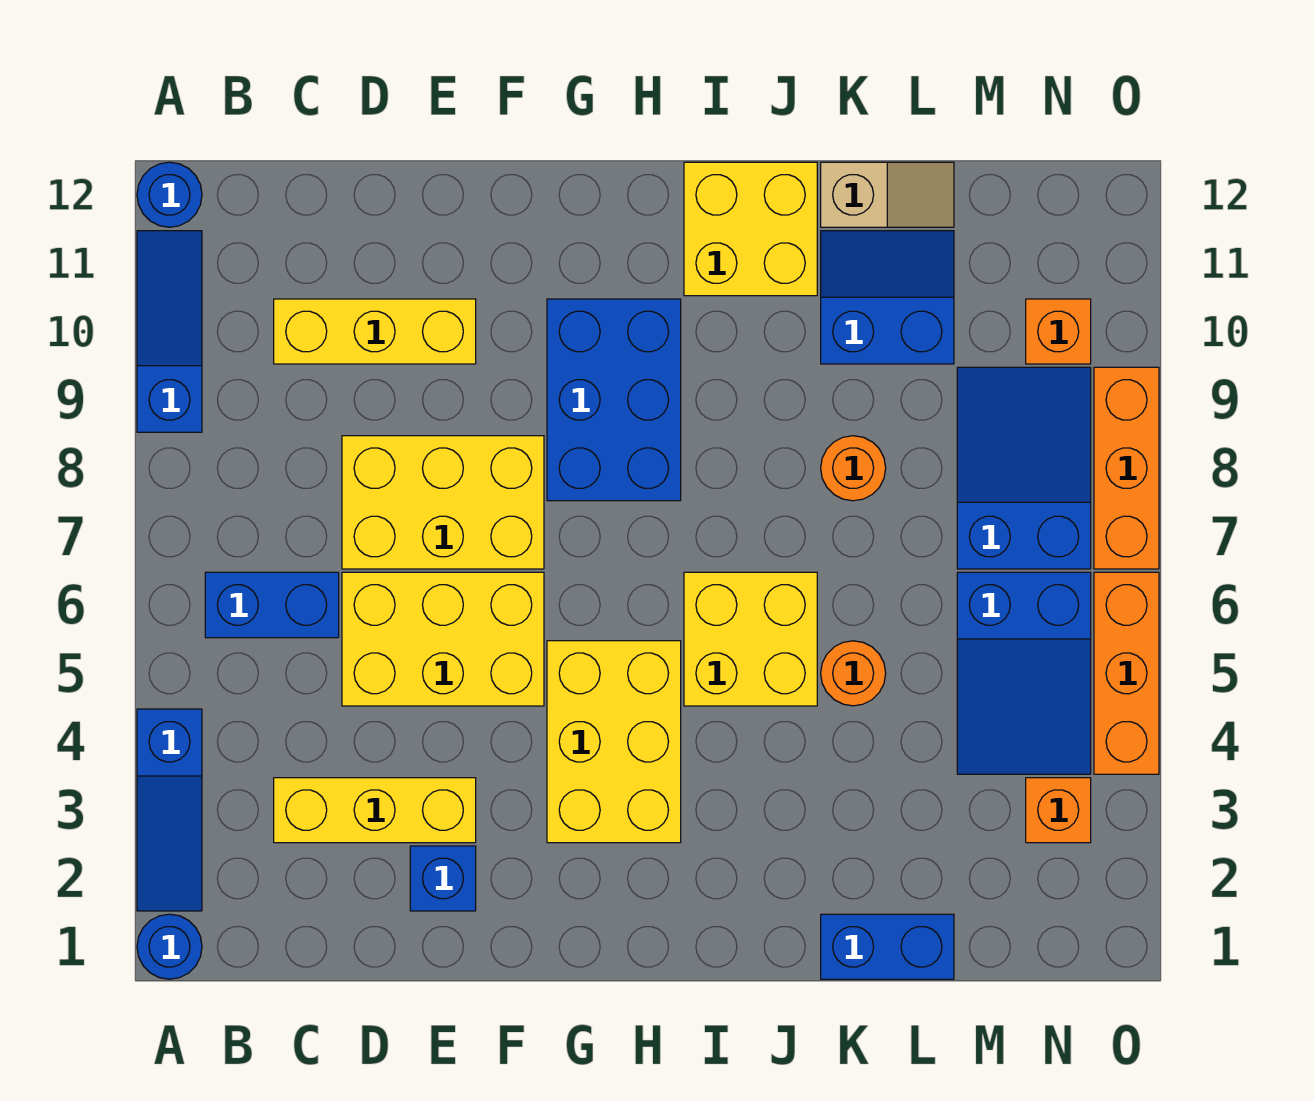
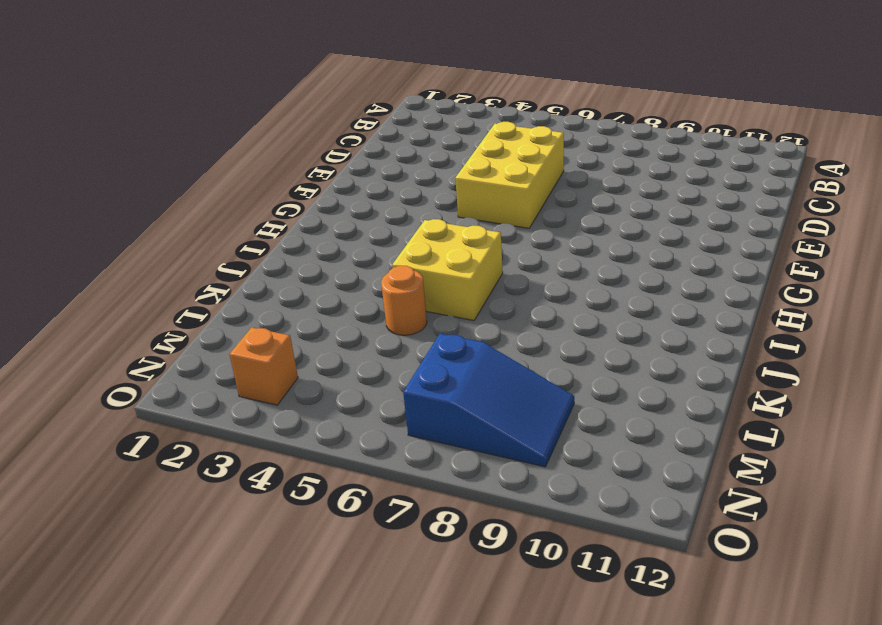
none -> blue round brick A1 level 1
none -> blue slope A2:A4 level 1 top 4
none -> blue slope A9:A11 level 1 top 9

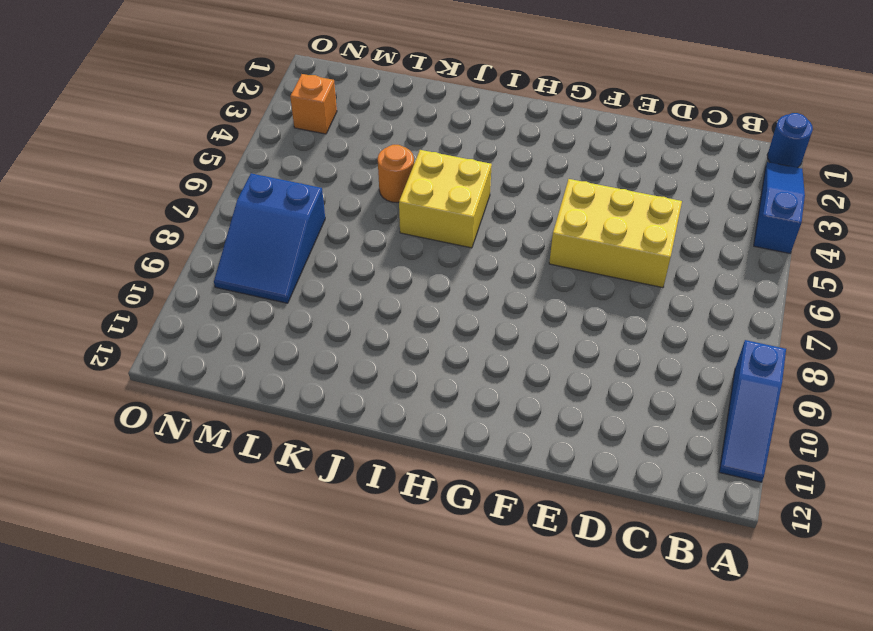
none -> blue round brick A12 level 1
none -> blue brick B6:C6 level 1
none -> yellow brick C3:E3 level 1

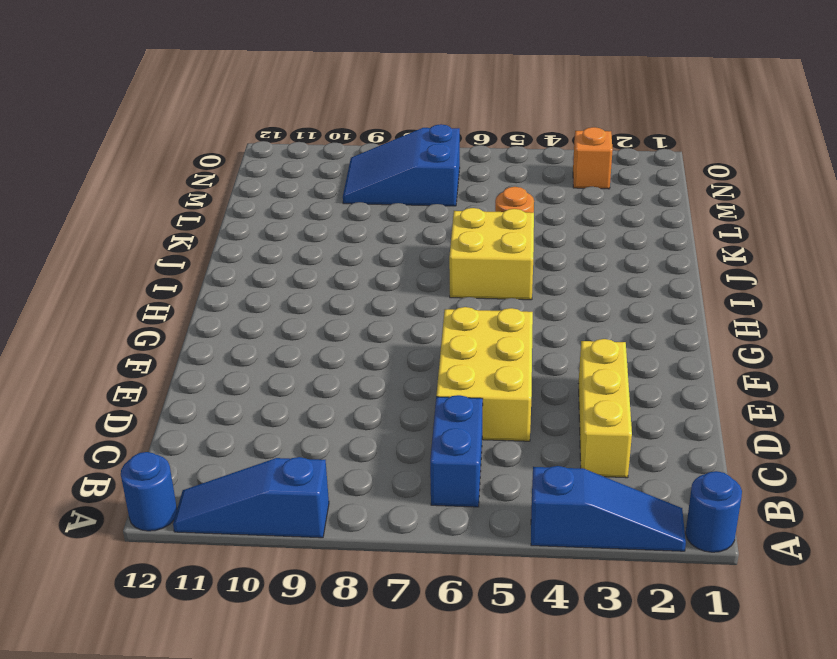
none -> yellow brick C10:E10 level 1
none -> yellow brick D7:F8 level 1
none -> blue brick E2 level 1

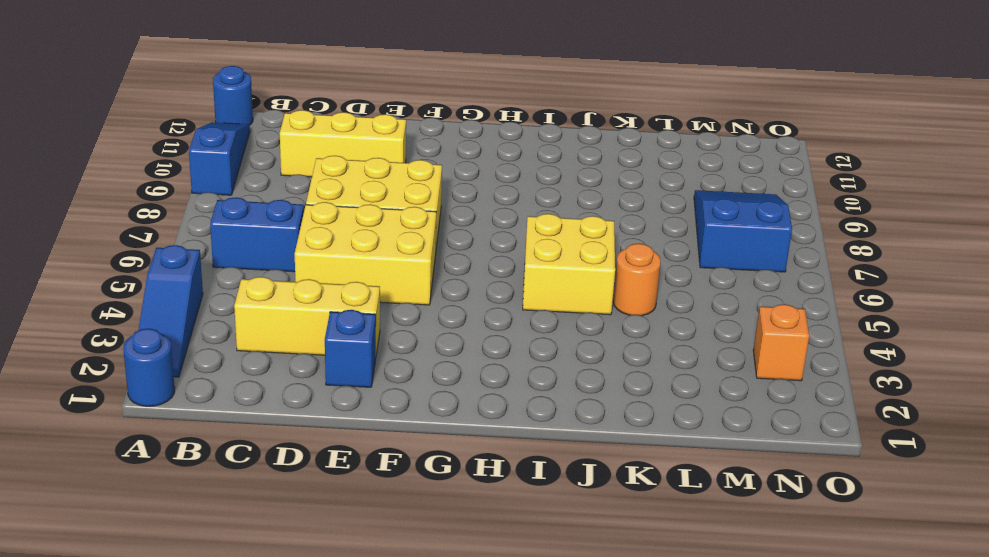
none -> yellow brick G3:H5 level 1
none -> blue brick G8:H10 level 1
none -> yellow brick I11:J12 level 1

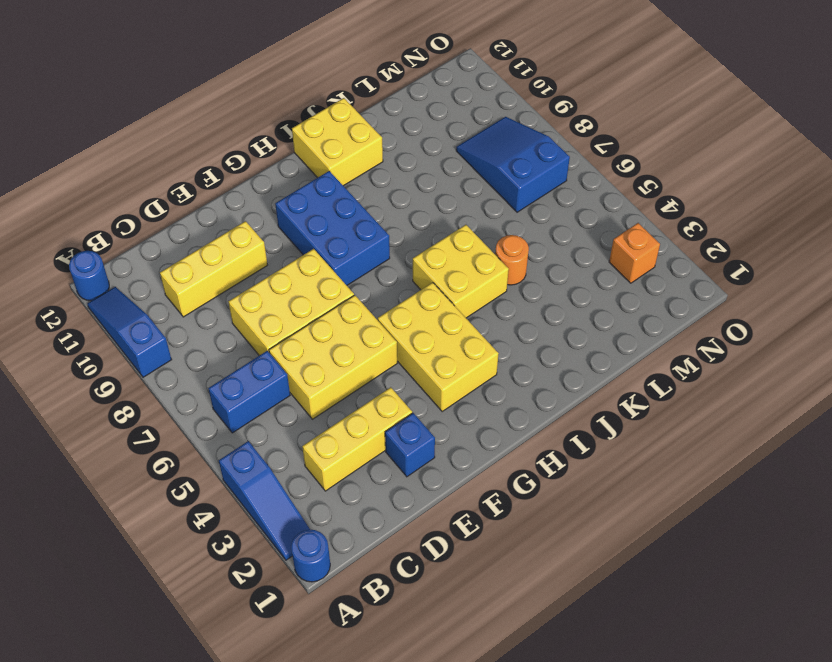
none -> blue brick K1:L1 level 1
none -> orange round brick K8 level 1
none -> blue slope K10:L11 level 1 top 10

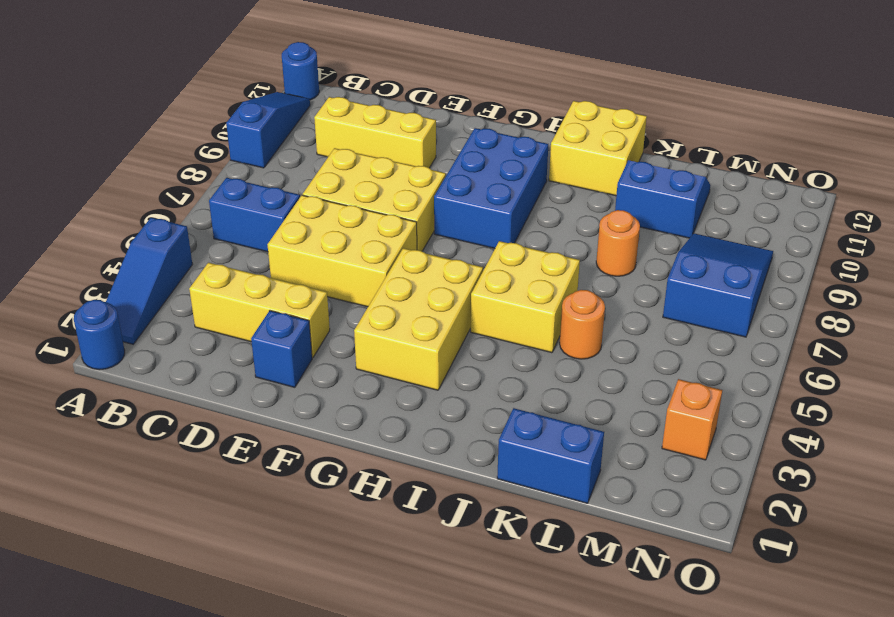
none -> tan slope K12:L12 level 1 top K
none -> blue slope M4:N6 level 1 top 6
none -> orange brick N10 level 1

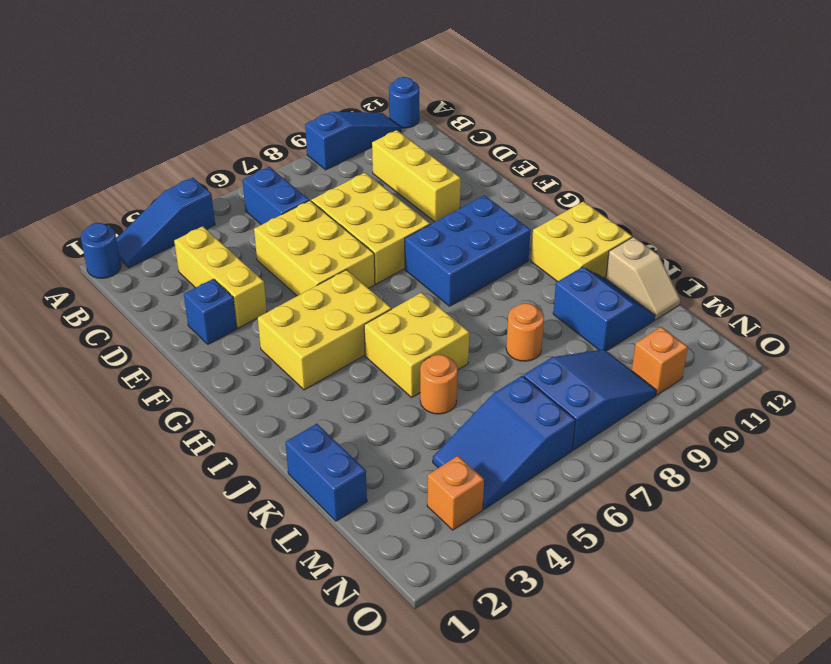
none -> orange brick O4:O6 level 1
none -> orange brick O7:O9 level 1

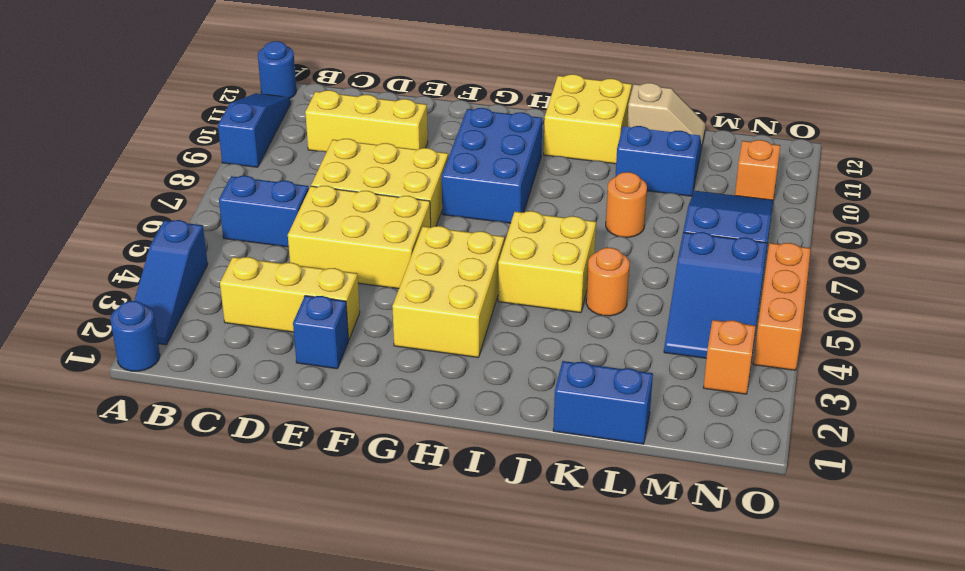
none -> orange brick O7:O9 level 1

